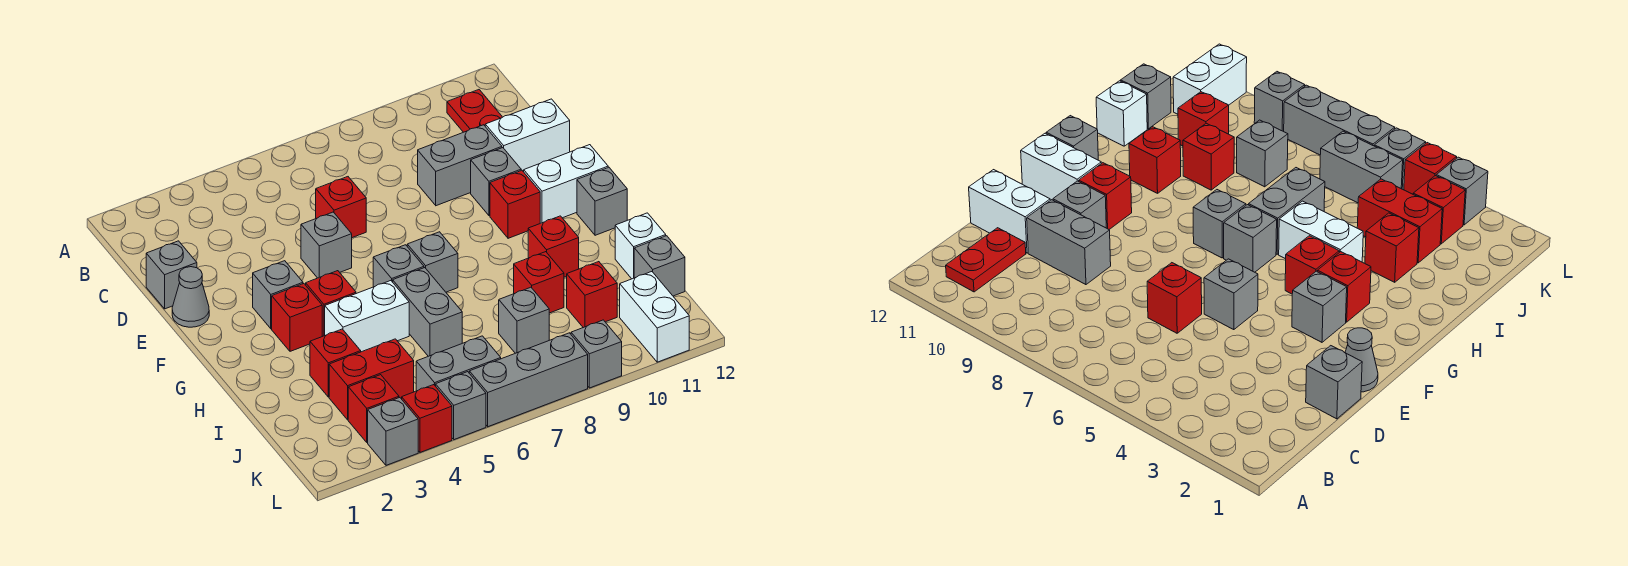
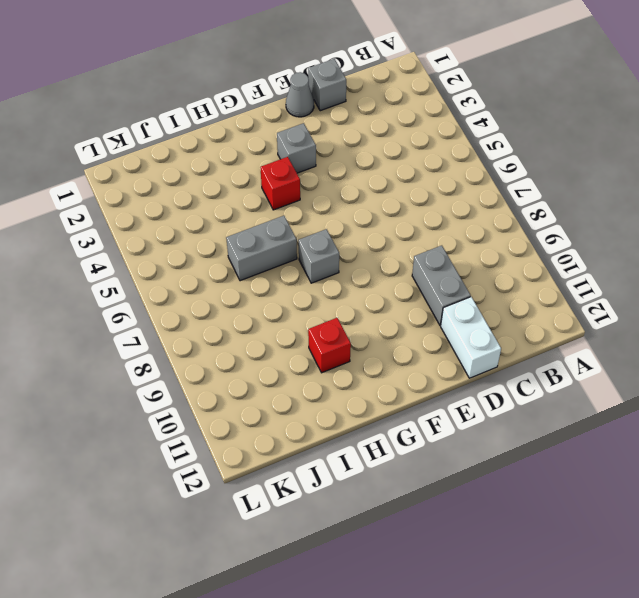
none -> red plate B11:C11 level 1
none -> red brick D6 level 1
none -> grey brick E5 level 1
none -> grey brick E10 level 1

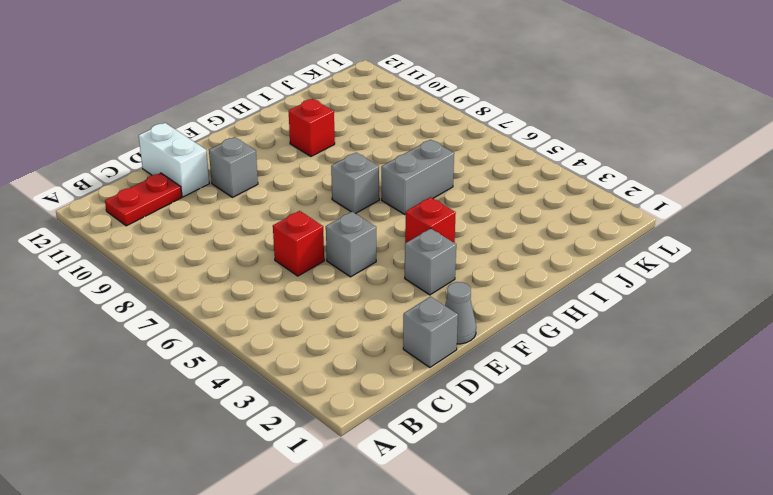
none -> grey brick D9:D10 level 1
none -> red brick F10 level 1
none -> white brick F11:F12 level 1
none -> red brick G3 level 1

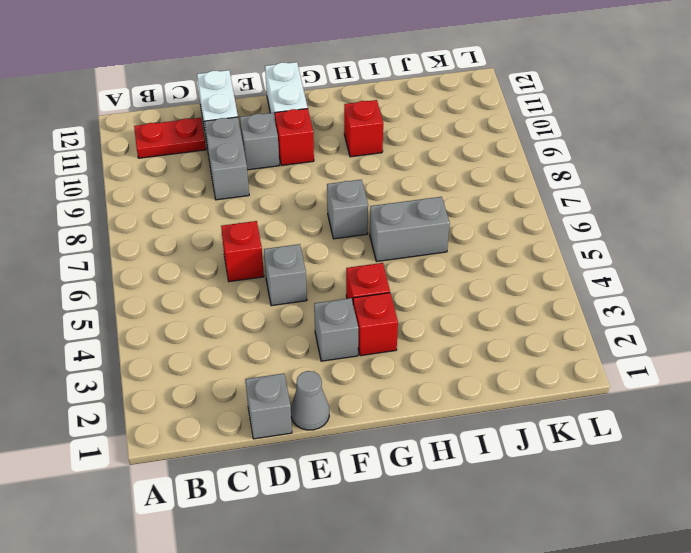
none -> grey brick G6 level 1
none -> grey brick G12 level 1
none -> white brick H4:H5 level 1
none -> red brick I3 level 1

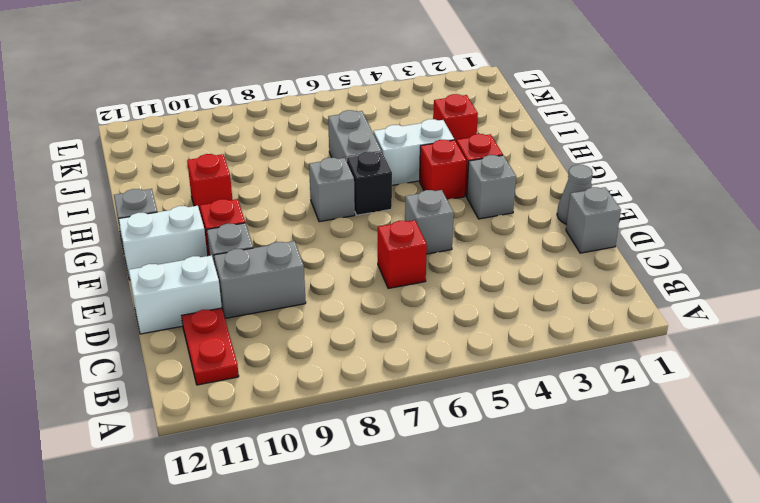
black brick G6 level 1 -> grey brick G6 level 1
none -> red brick I9 level 1
none -> white brick I12 level 1
none -> red brick J3:J4 level 1
none -> grey brick J8 level 1

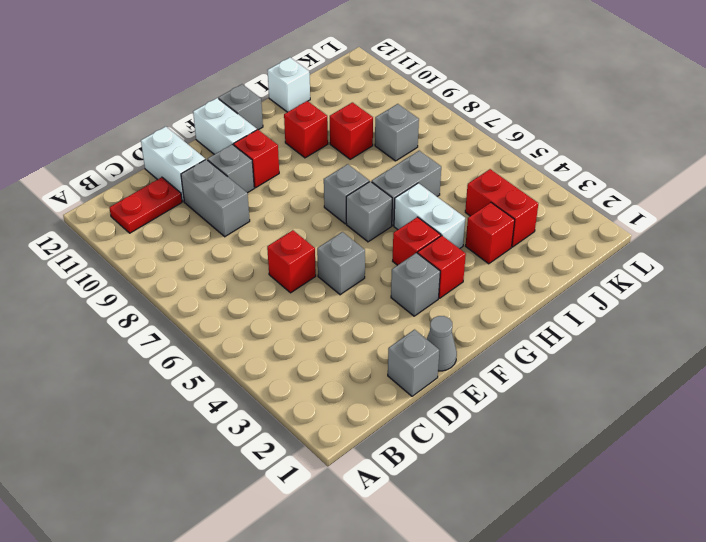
none -> red brick J10 level 1
none -> grey brick J12 level 1
none -> red brick K3 level 1
none -> grey brick K5:K6 level 1

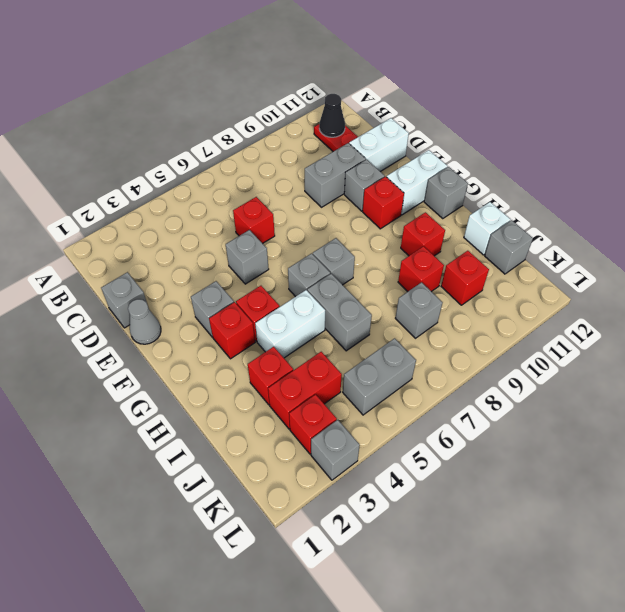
black cone B11 level 2 -> none
none -> white brick K11:L11 level 1
none -> red brick L4 level 1
none -> grey brick L5 level 1
none -> grey brick L6:L8 level 1

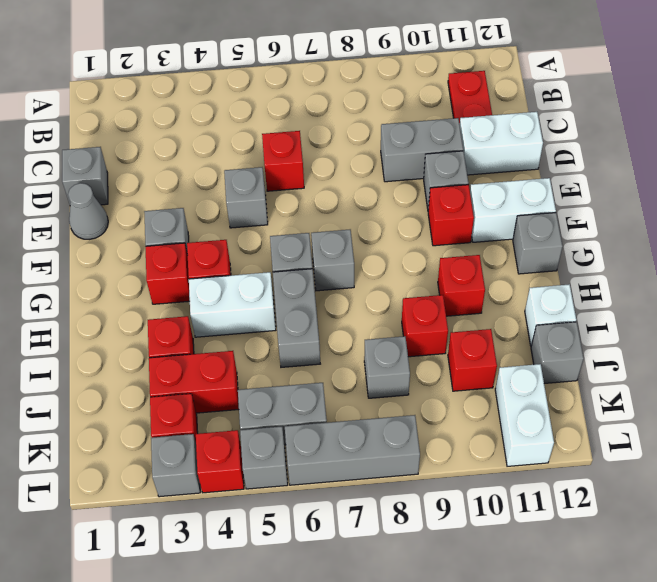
none -> grey brick L9 level 1

